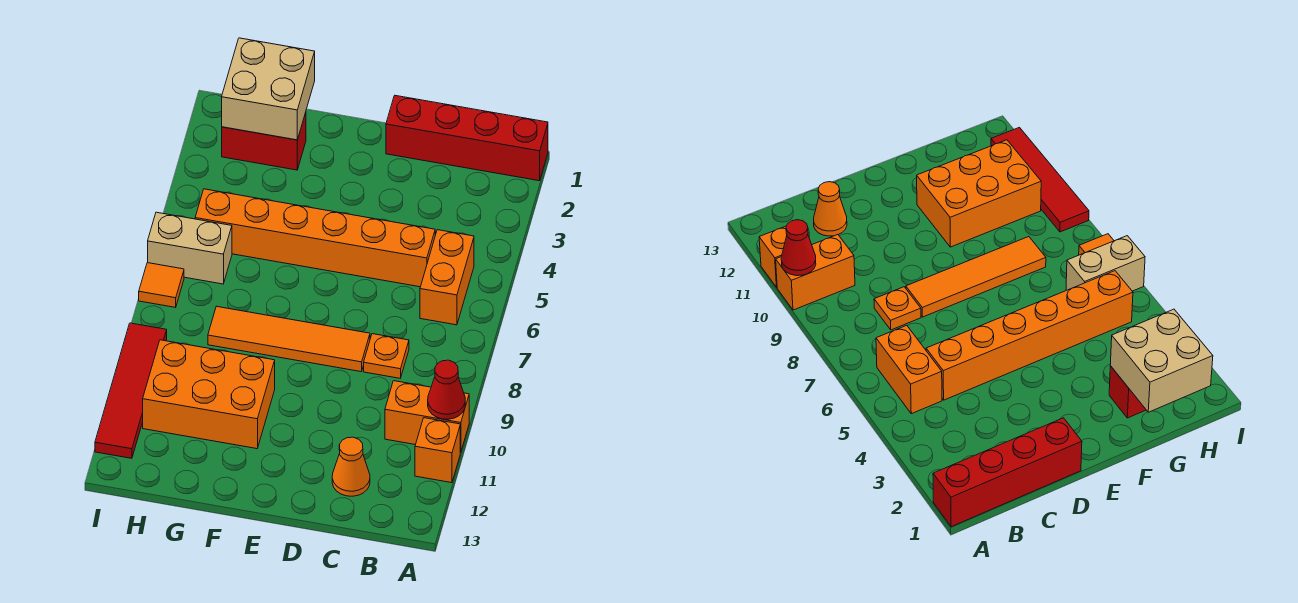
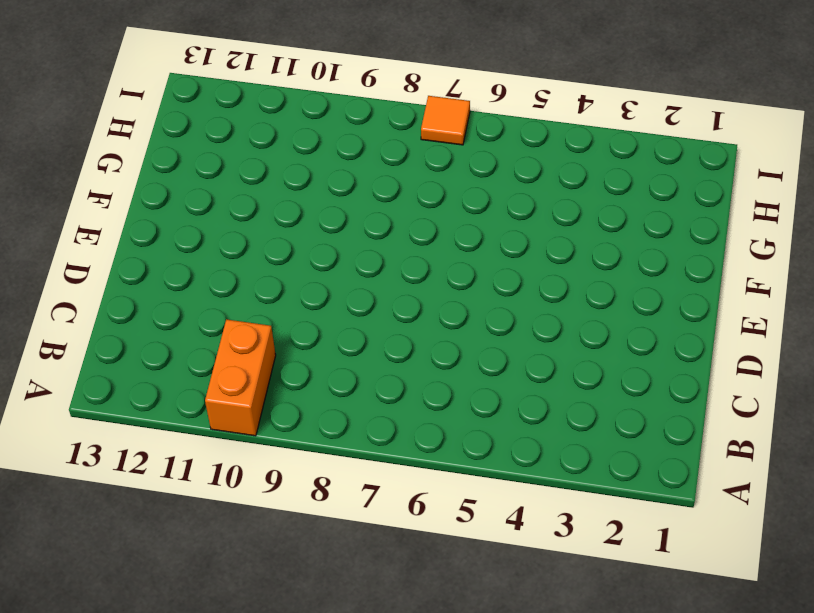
none -> red brick A1:D1 level 1
none -> orange brick A11 level 1
none -> orange brick B5:B6 level 1

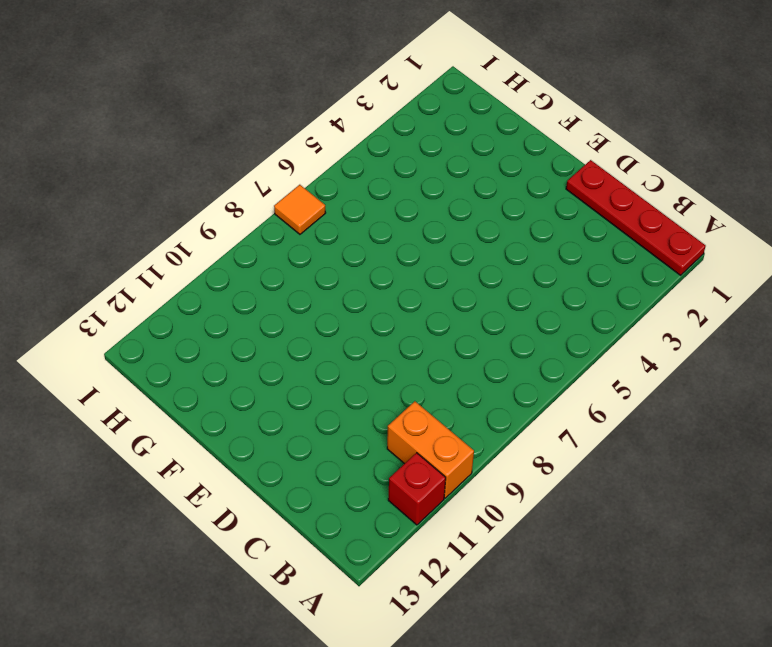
red plate A1:D1 level 1 -> red brick A1:D1 level 1
red brick A11 level 1 -> orange brick A11 level 1
none -> orange brick B5:B6 level 1
none -> orange brick C5:H5 level 1
none -> orange plate C8 level 1

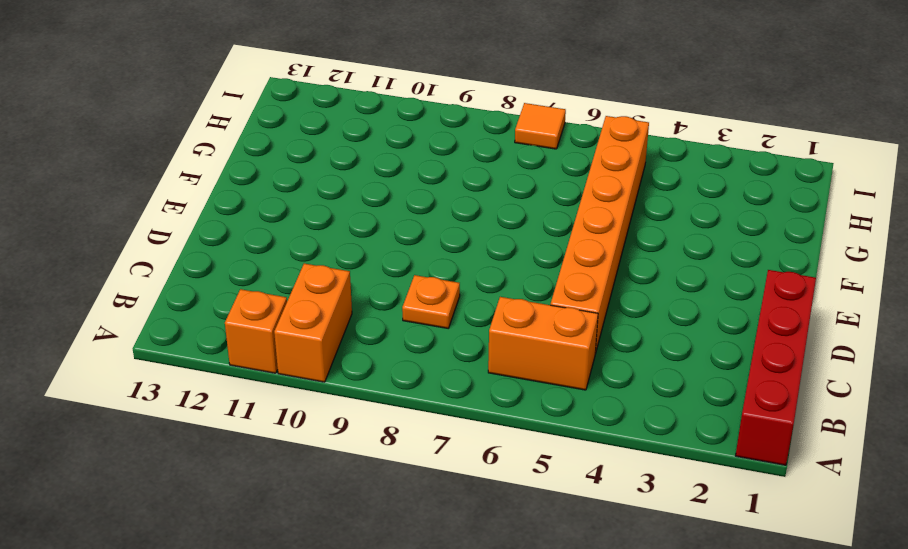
none -> orange cone C12 level 1
none -> orange tile D8:G8 level 1
none -> orange brick F10:H11 level 1

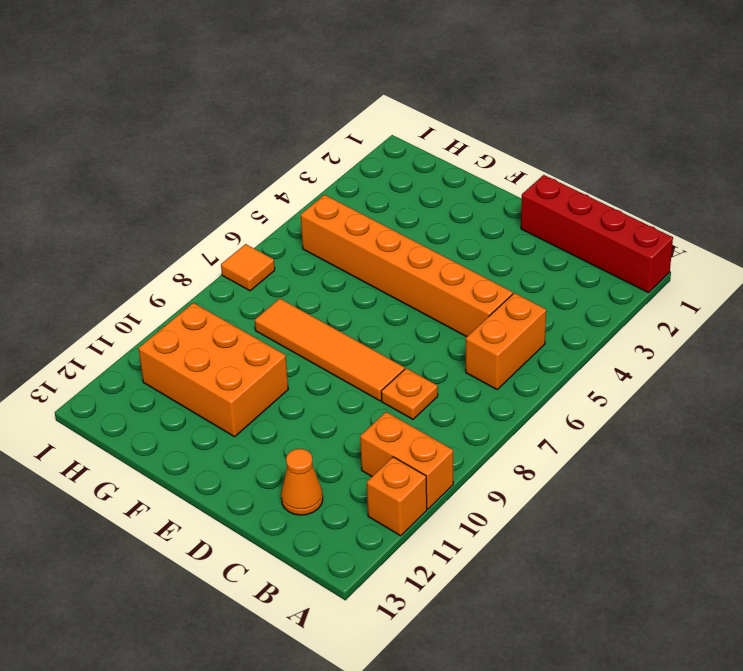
none -> red brick G2:H2 level 1
none -> tan brick H6:I6 level 1
none -> red tile I9:I12 level 1

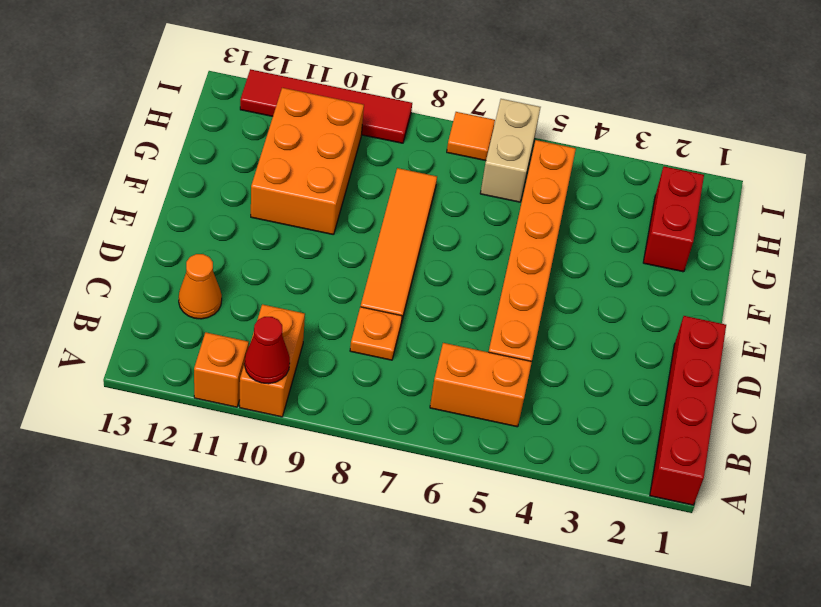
none -> tan brick G1:H2 level 2

